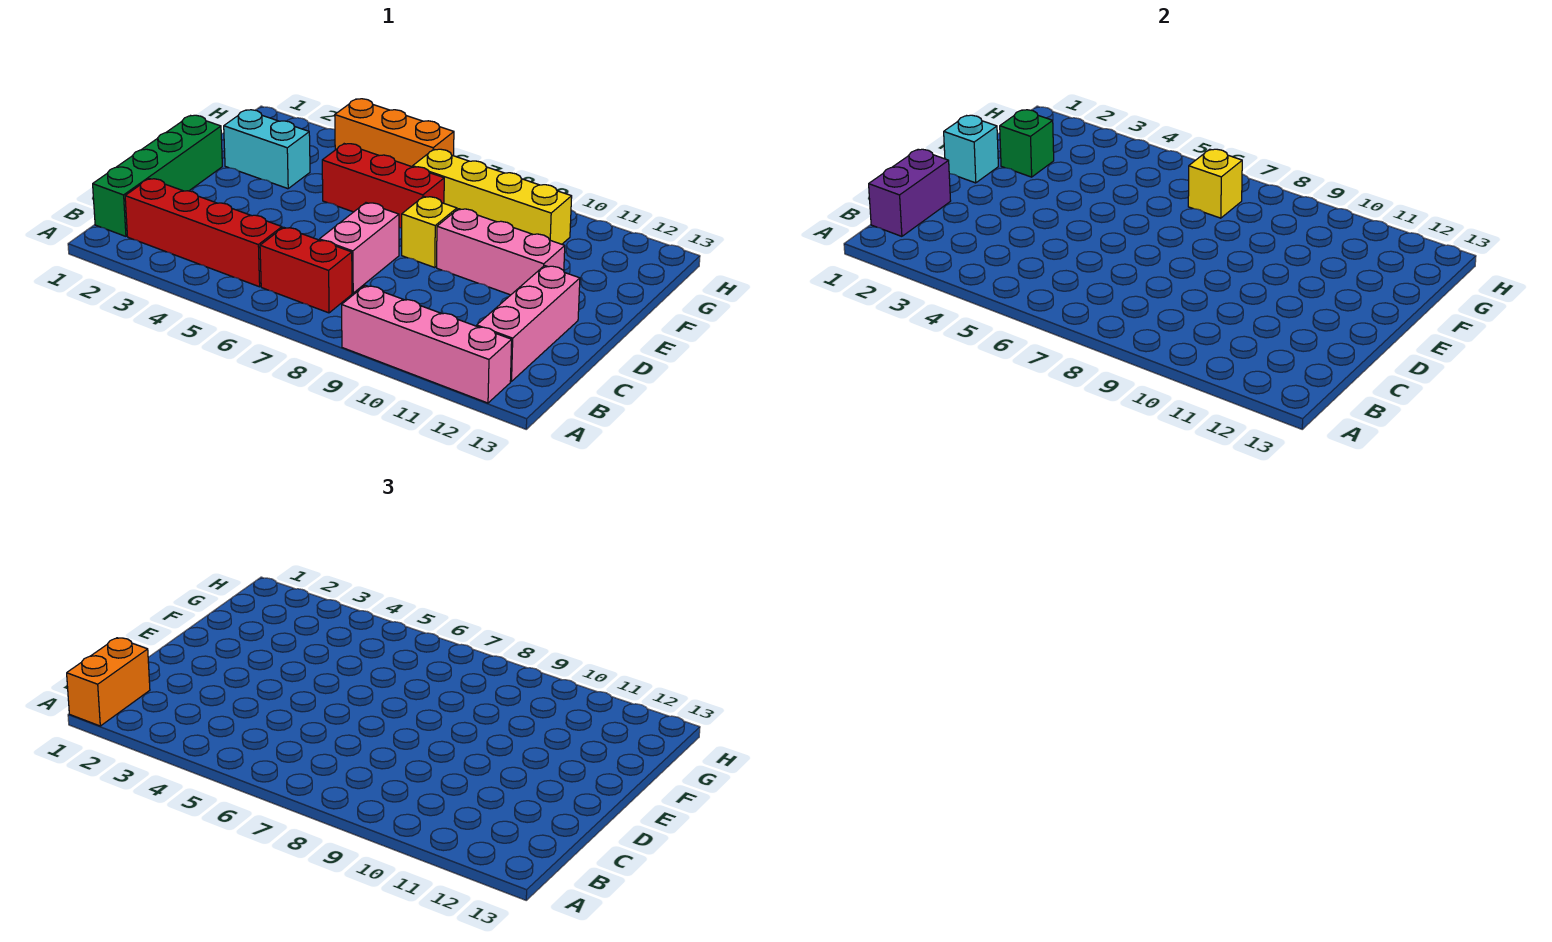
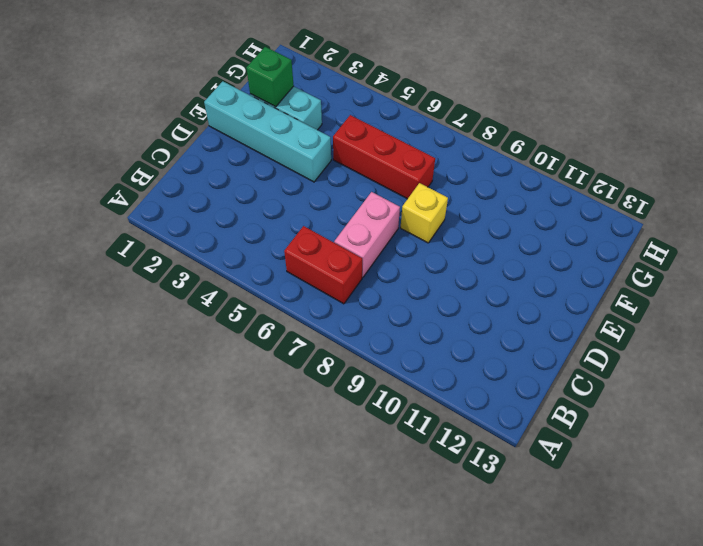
cyan brick E1:E4 level 1 -> green brick B1:E1 level 1
none -> pink brick A9:A12 level 1
none -> red brick B2:B5 level 1
none -> pink brick B12:D12 level 1

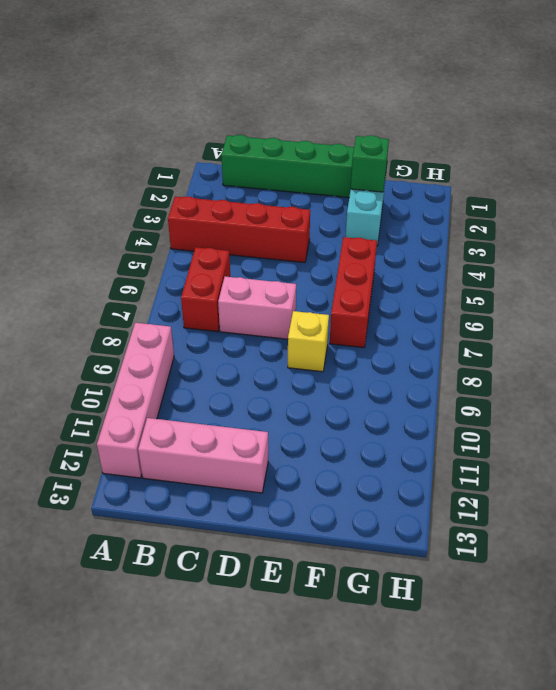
red brick A4:D4 level 1 -> red brick B2:B5 level 1
none -> pink brick E9:E11 level 1
none -> yellow brick G7:G10 level 1
none -> orange brick H4:H6 level 1

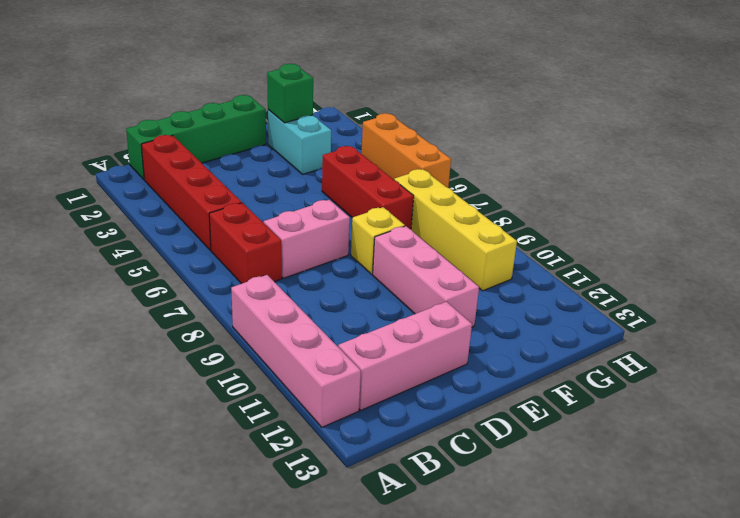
none -> purple brick B1:C1 level 2
none -> cyan brick E1 level 2
none -> yellow brick G7 level 2

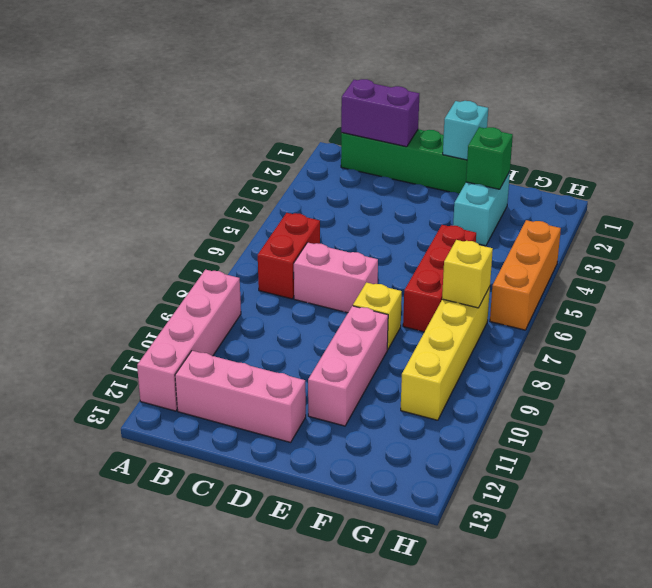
none -> red brick B2:B5 level 1
none -> orange brick A1:B1 level 3

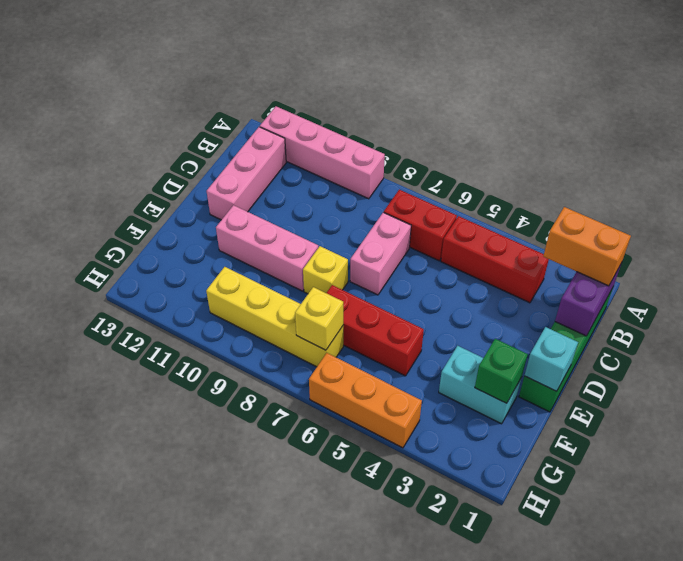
orange brick B1:B2 level 3 -> orange brick A1:B1 level 3
red brick B3:B5 level 1 -> red brick B2:B5 level 1

